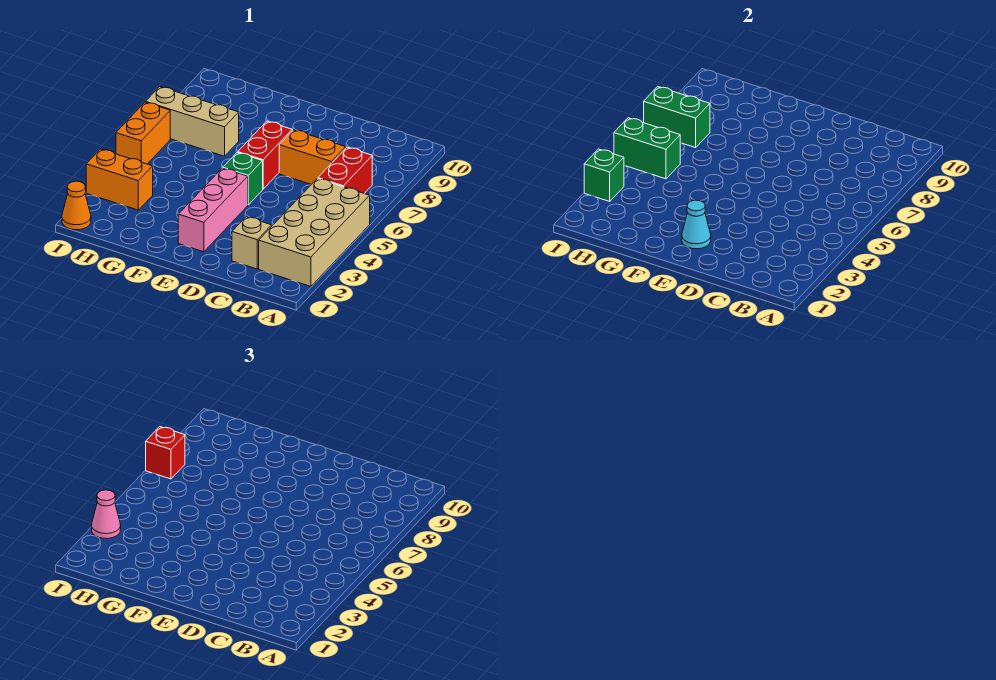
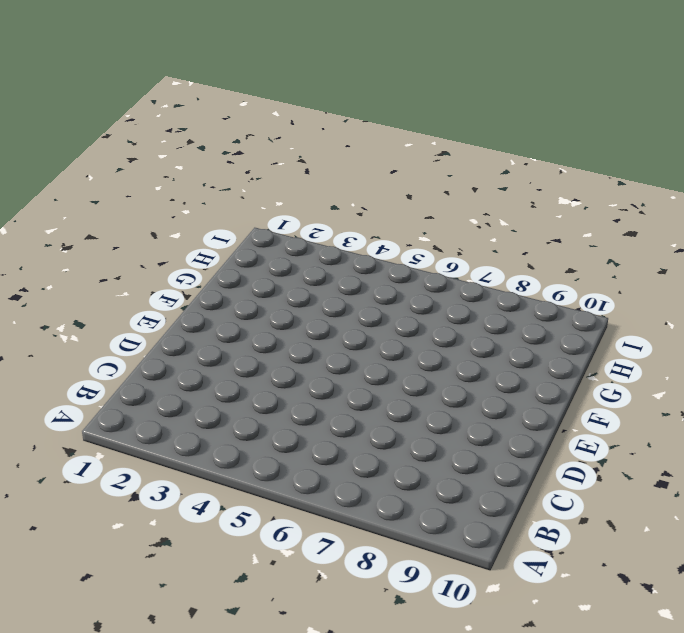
none -> tan brick A2:B5 level 1
none -> red brick B6:B7 level 1
none -> tan brick C2 level 1

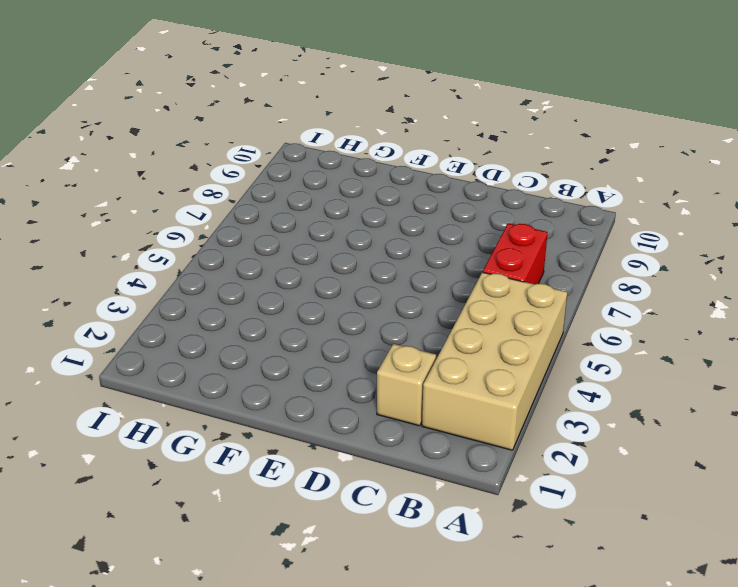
none -> orange brick C7:D7 level 1
none -> pink brick E2:E4 level 1
none -> green brick E5 level 1

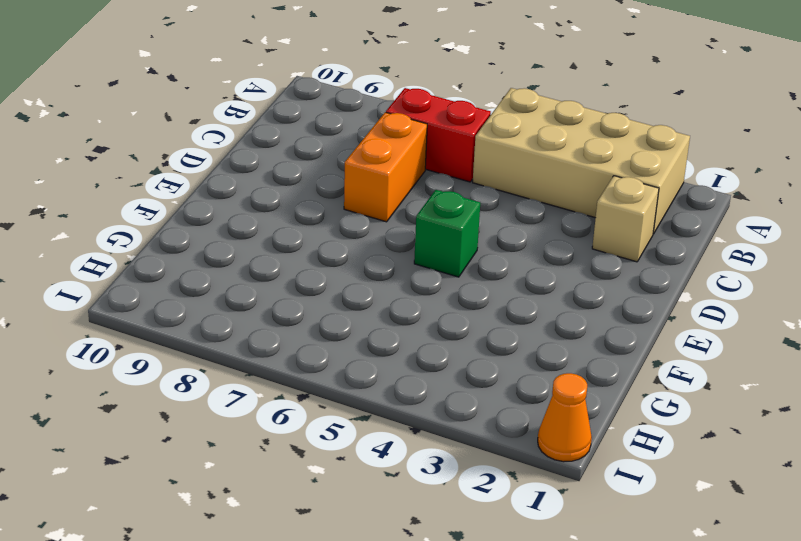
none -> pink brick E2:E4 level 1
none -> red brick E6:E7 level 1
none -> tan brick G7:I7 level 1

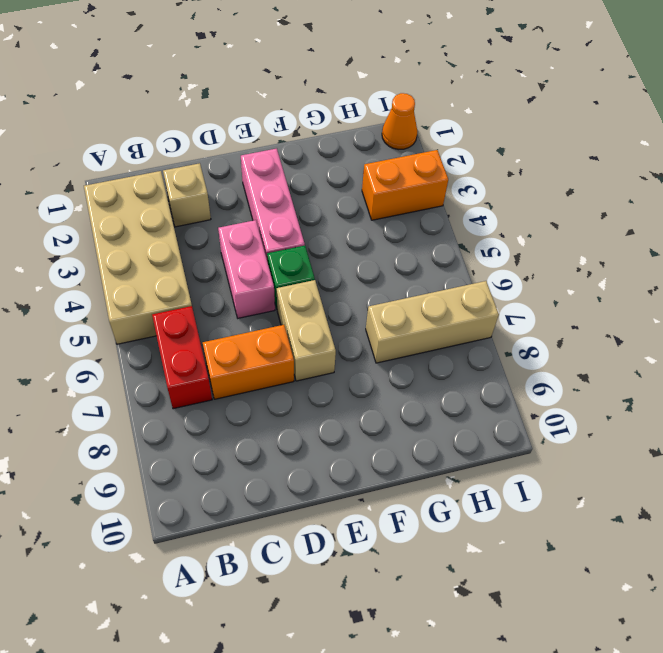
pink brick D4:D5 level 1 -> none
tan brick E6:E7 level 1 -> red brick E6:E7 level 1
none -> orange brick I5:I6 level 1
none -> cyan cone E2 level 2
none -> green brick H5:I5 level 2

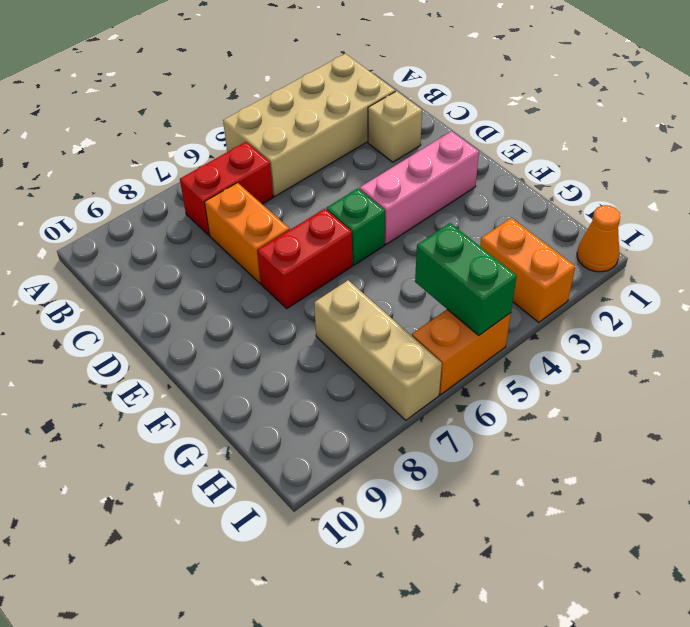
none -> cyan cone E2 level 2
none -> green brick H7:I7 level 2
none -> green brick I3 level 2

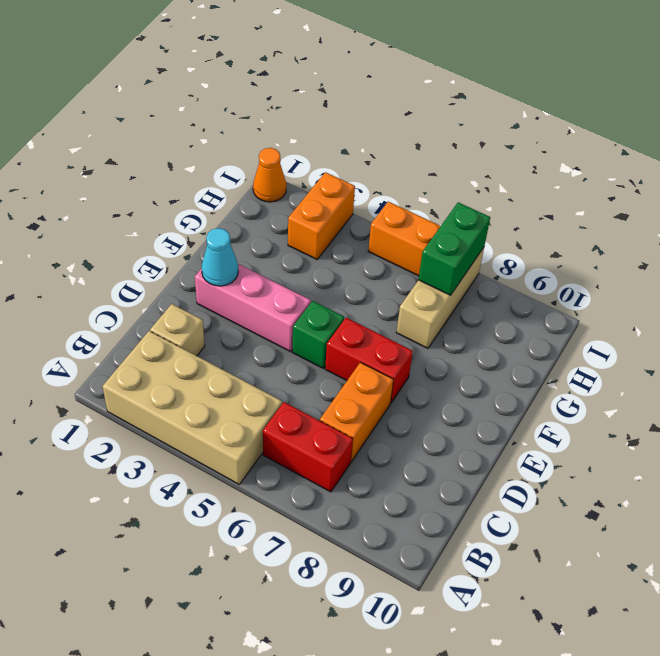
none -> green brick H5:I5 level 2
none -> green brick I3 level 2
none -> pink cone I3 level 3

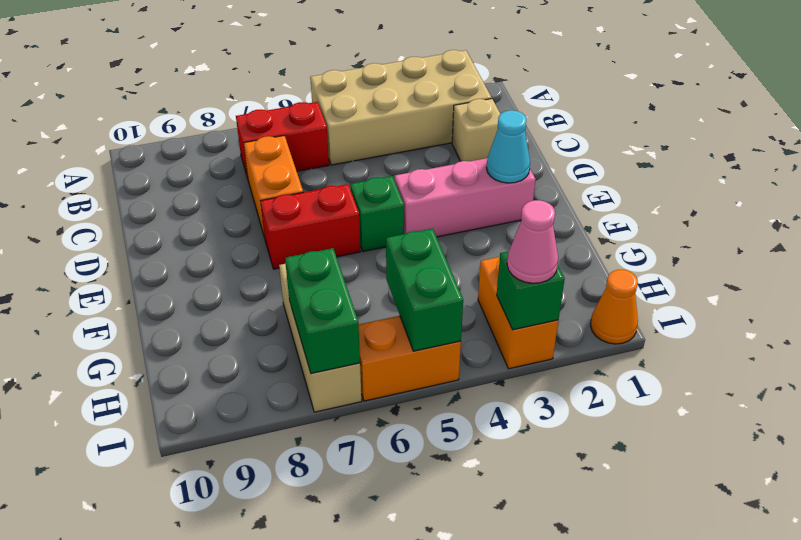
none -> red brick I7 level 3

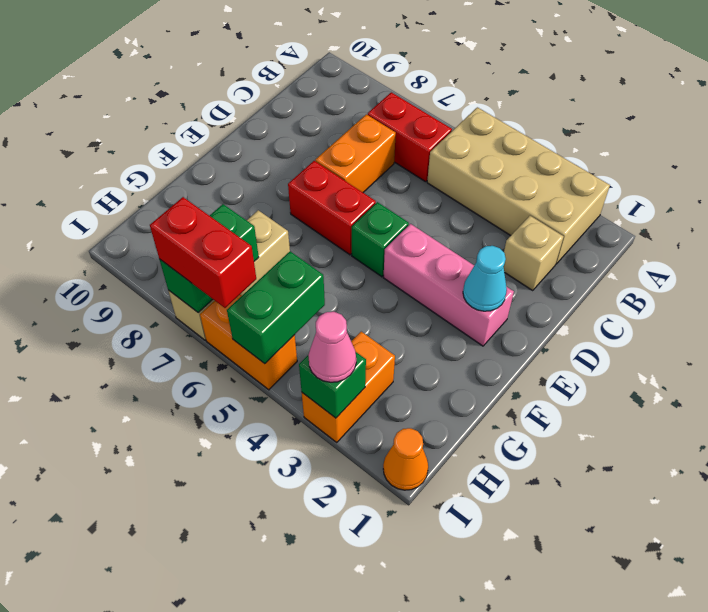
red brick I6:I7 level 3 -> red brick I7 level 3

